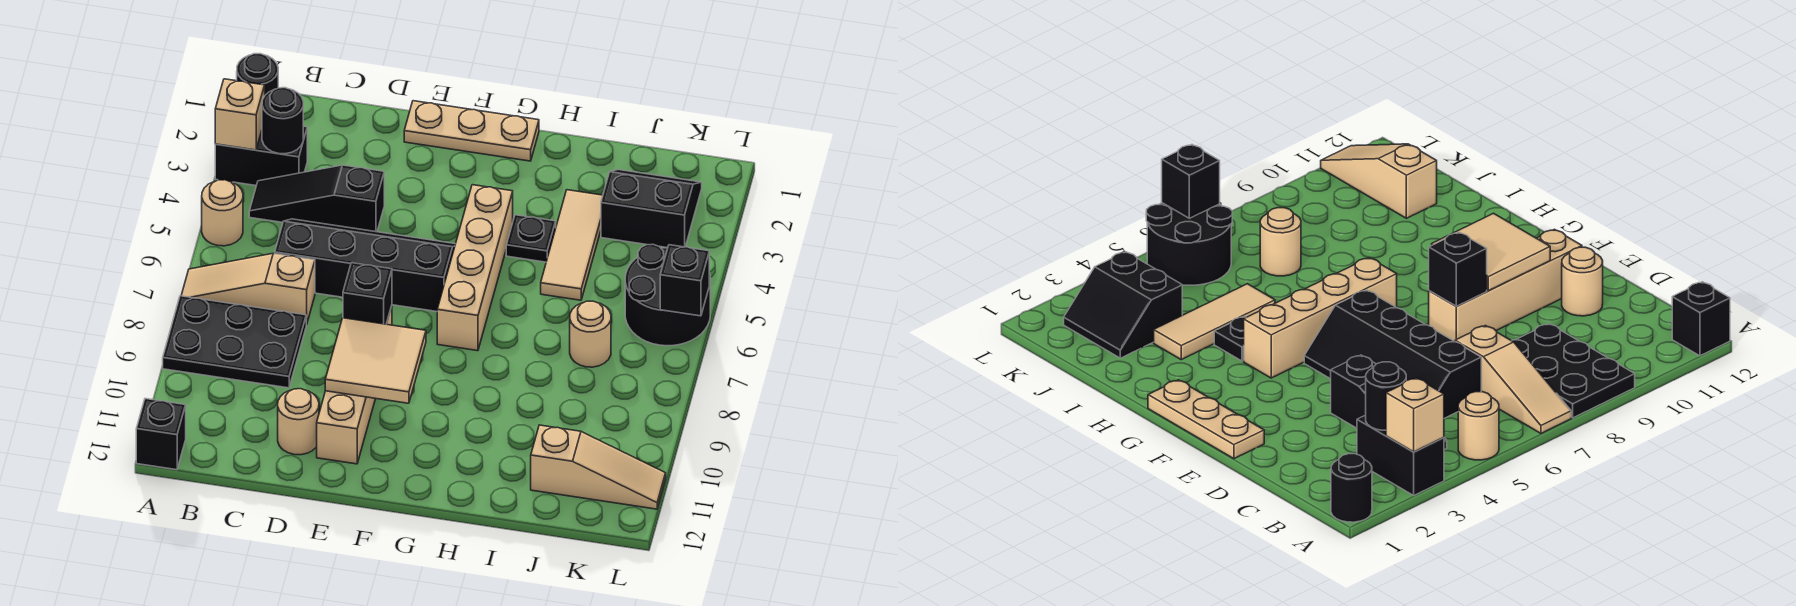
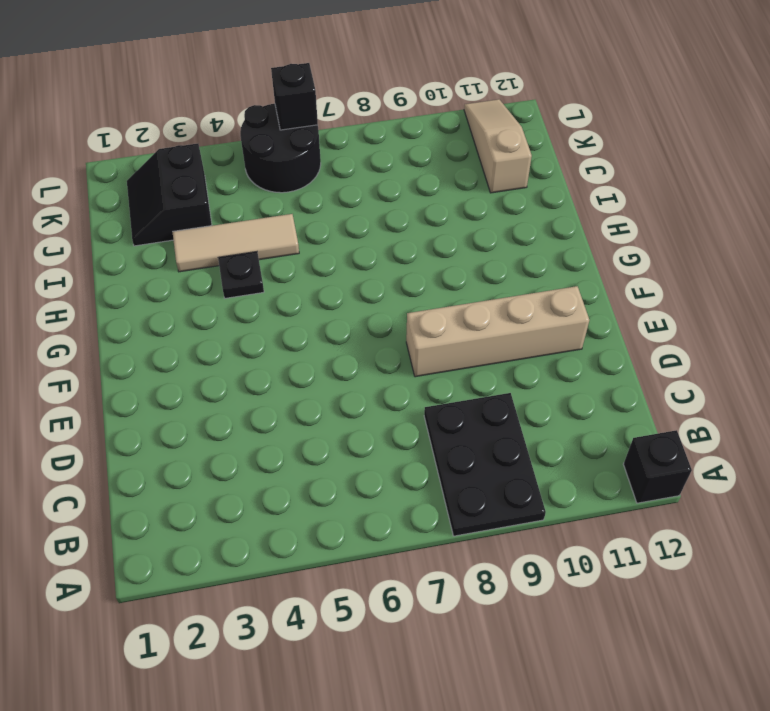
none -> black round brick A1 level 1
none -> black brick A3:B3 level 1
none -> tan round brick A5 level 1

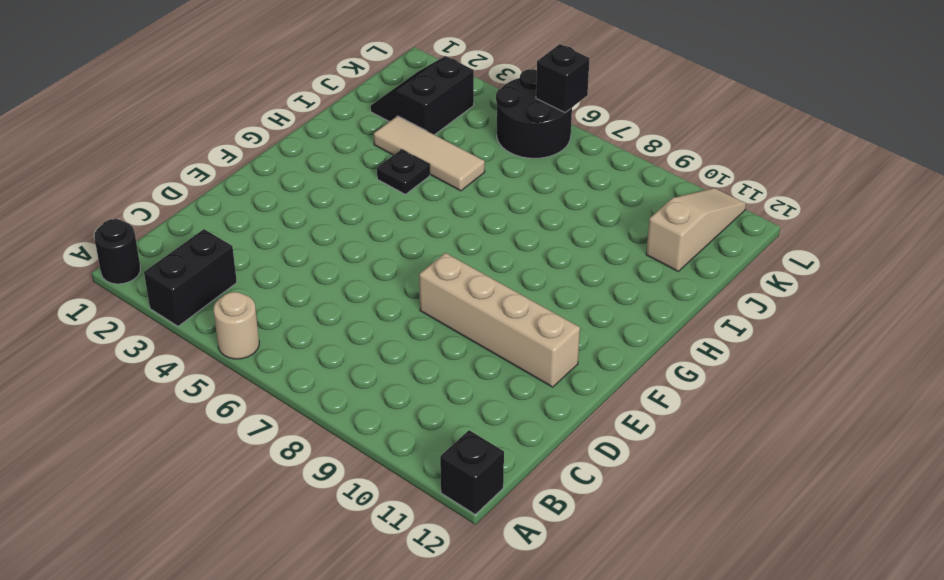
none -> tan slope A7:C7 level 1 top C
none -> black plate A8:C9 level 1
none -> black slope B4:D4 level 1 top D

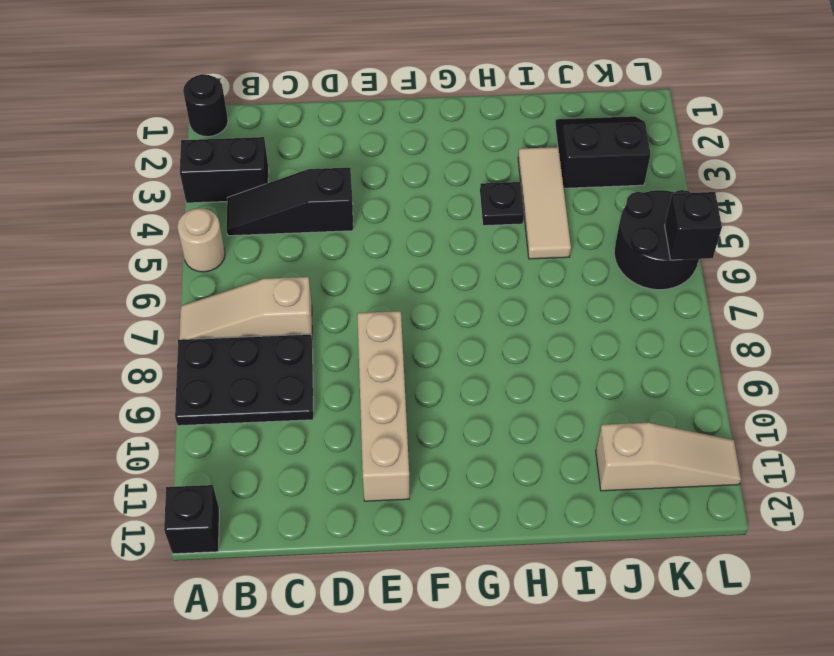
none -> black slope C5:F6 level 1 top 6
none -> tan round brick D11 level 1
none -> tan plate E1:G1 level 1

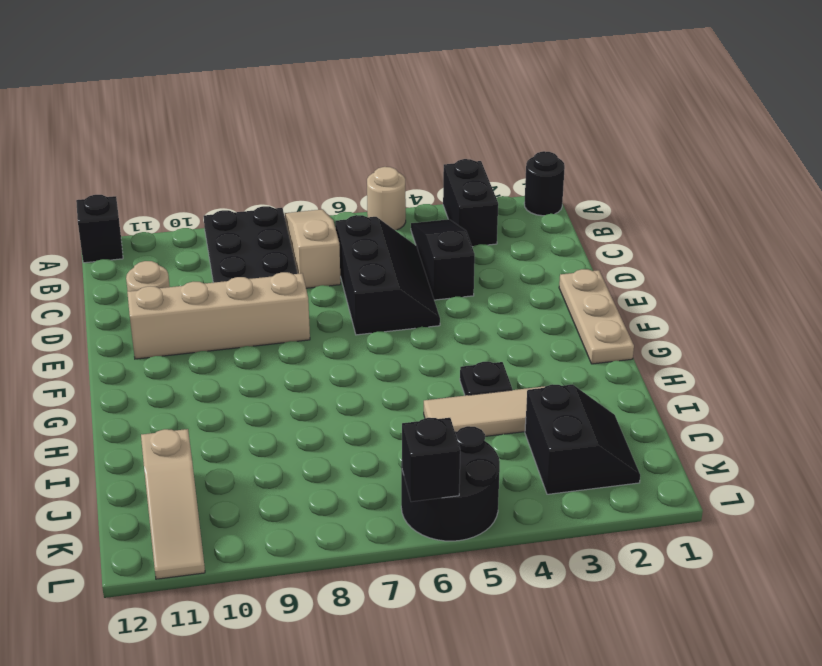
black slope C5:E6 level 1 top 6 -> black slope C5:F6 level 1 top 6
none -> tan brick G4:G7 level 1
none -> tan round brick J7 level 1
none -> tan brick A3 level 2

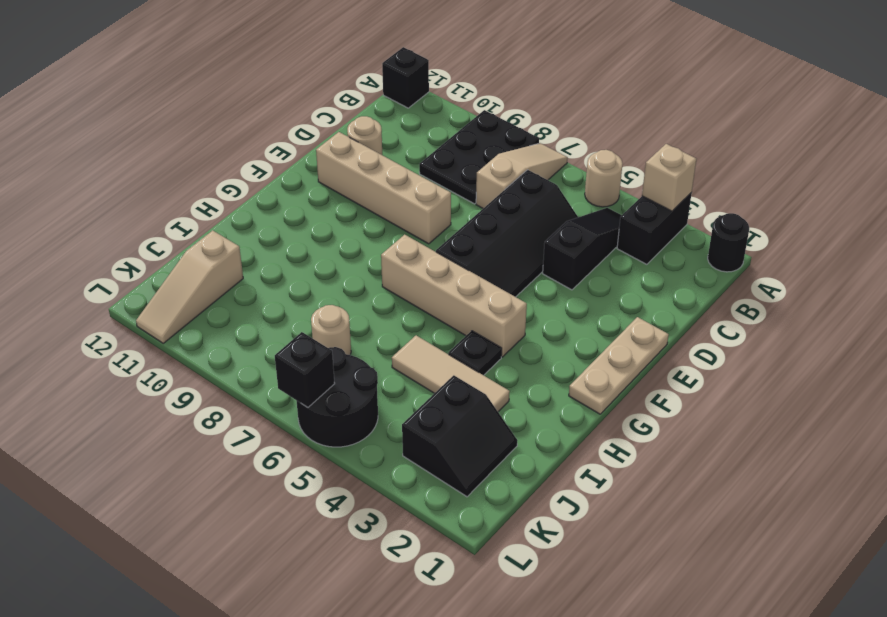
none -> black round brick B3 level 2
none -> black brick E8 level 2
none -> tan tile E9:F10 level 2

